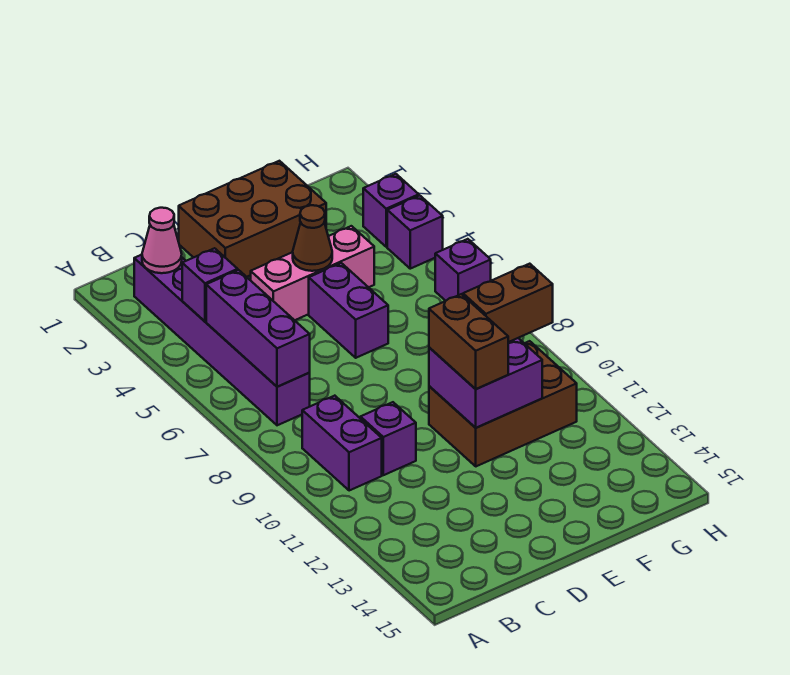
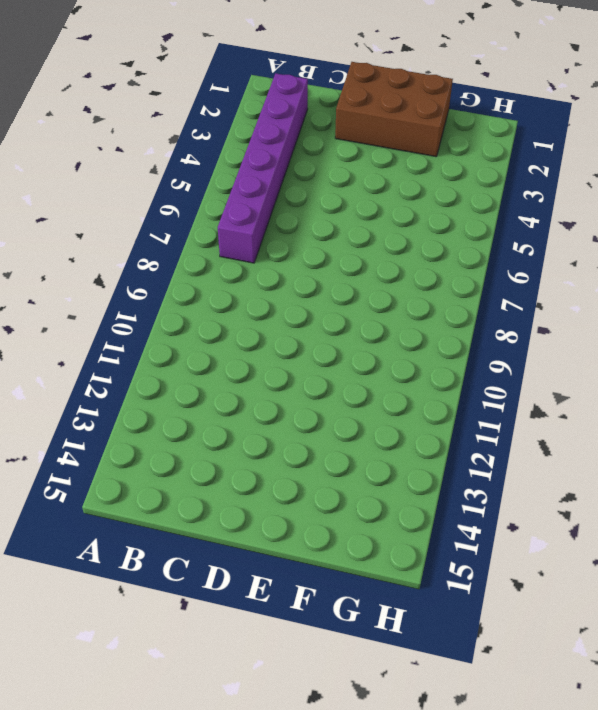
none -> purple brick B9:B10 level 1
none -> purple brick C10 level 1
none -> pink brick D4:F4 level 1

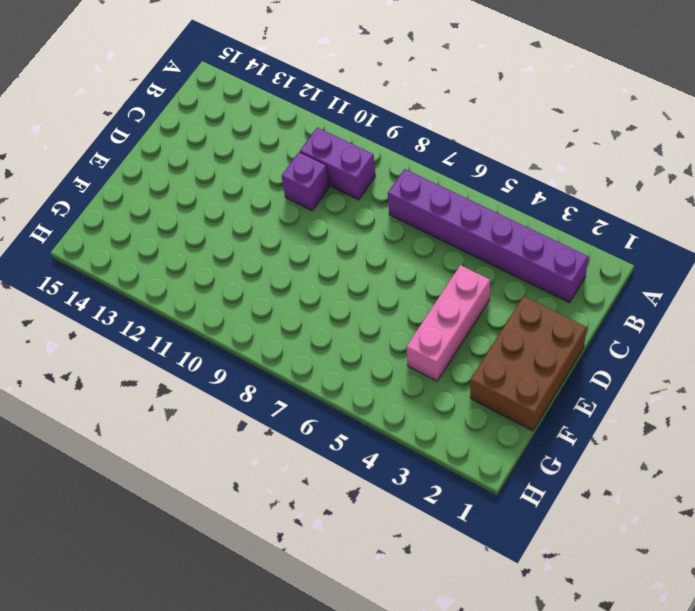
none -> purple brick E5:E6 level 1
none -> brown brick E10:G11 level 1
none -> purple brick H3 level 1

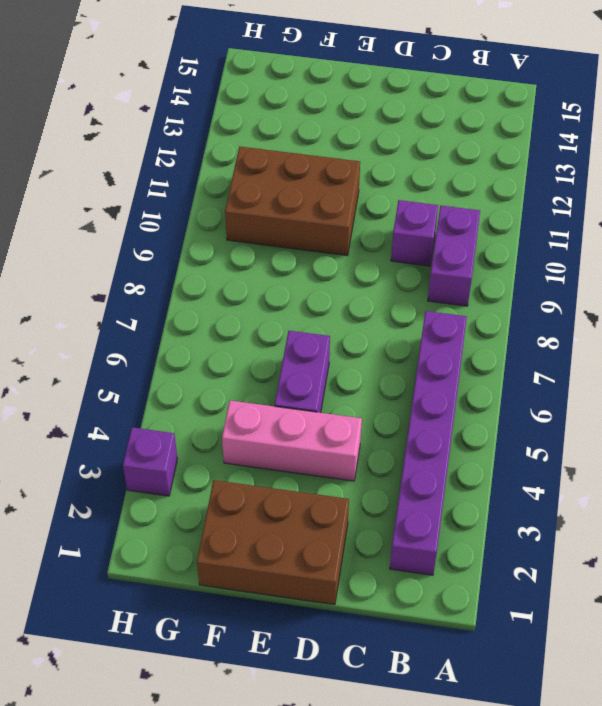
none -> purple brick H4 level 1
none -> purple brick H6 level 1
none -> pink cone B2 level 2

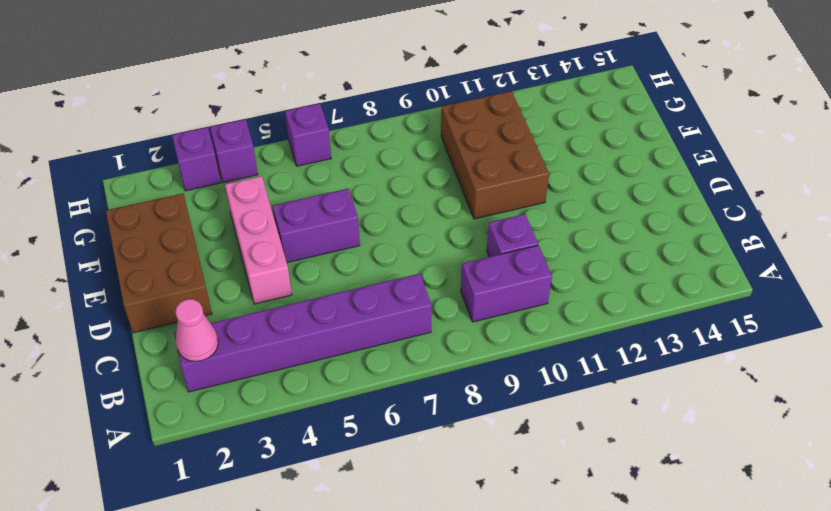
none -> purple brick B4 level 2
none -> purple brick B5:B7 level 2
none -> brown cone E4 level 2

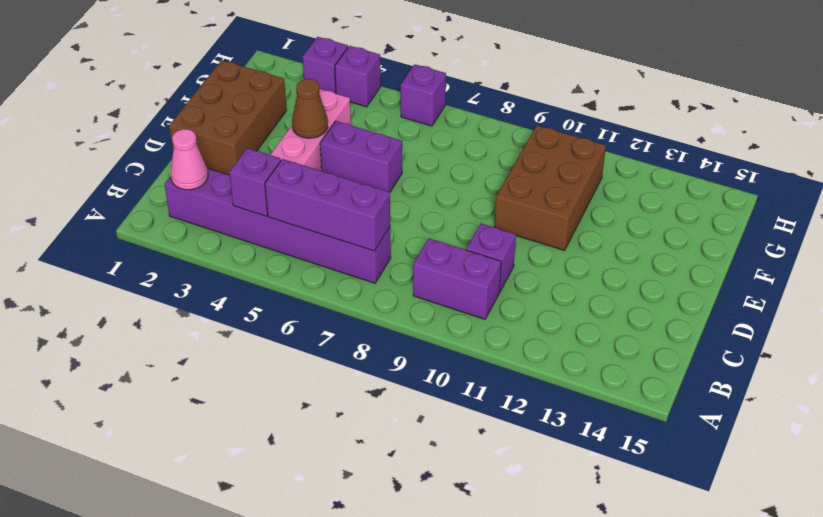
none -> purple brick E10:F11 level 2
none -> brown brick E10:E11 level 3
none -> brown brick F10:G10 level 3

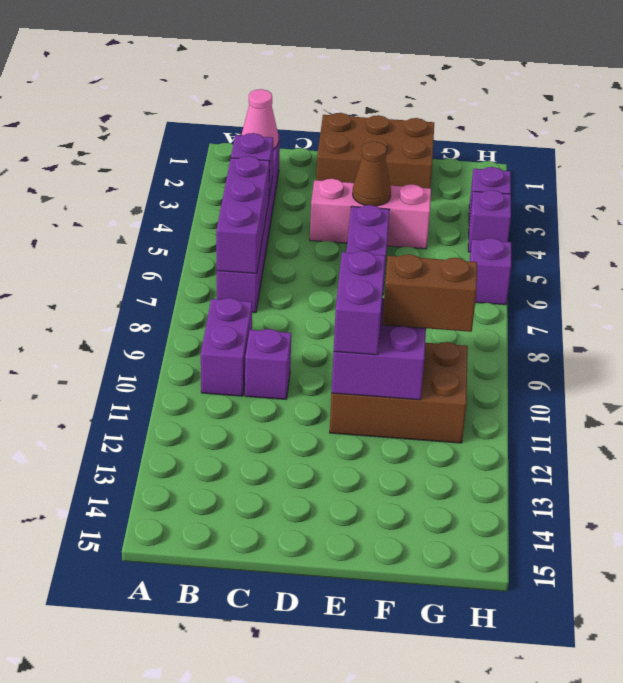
purple brick E10:E11 level 3 -> brown brick E10:E11 level 3

